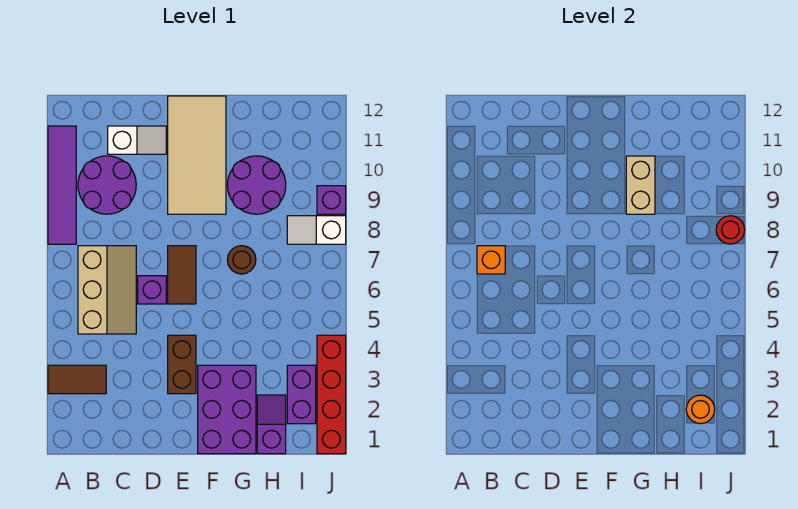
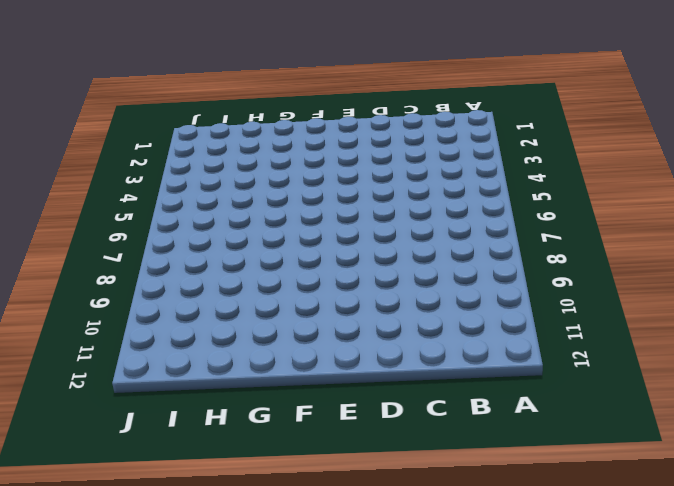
none -> brown tile A3:B3 level 1
none -> purple tile A8:A11 level 1
none -> tan slope B5:C7 level 1 top B

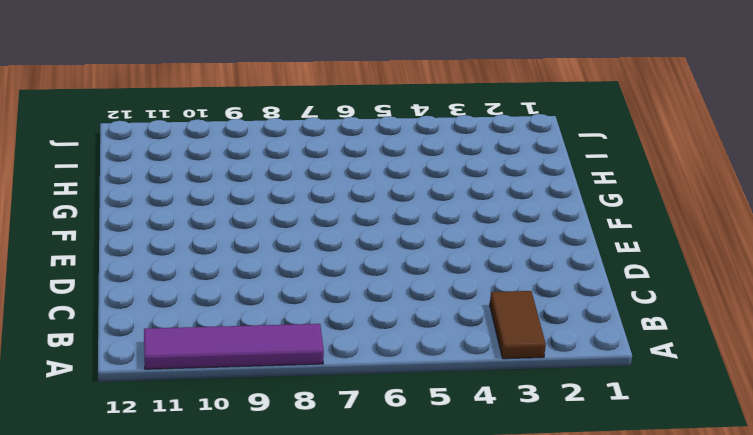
none -> tan slope B5:C7 level 1 top B
none -> purple round brick B9:C10 level 1
none -> white slope C11:D11 level 1 top C

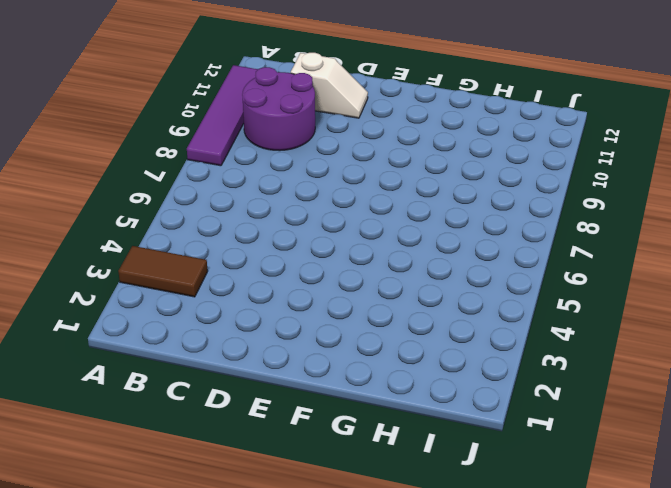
none -> tan slope B5:C7 level 1 top B
none -> purple brick D6 level 1
none -> brown brick E3:E4 level 1

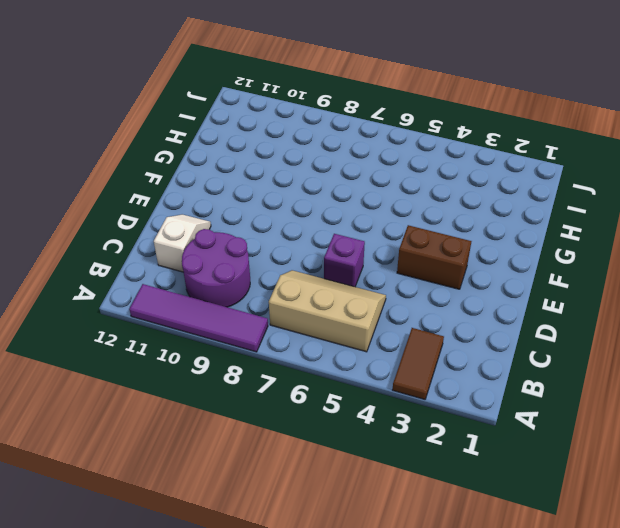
none -> brown tile E6:E7 level 1
none -> tan tile E9:F12 level 1
none -> purple brick F1:G3 level 1

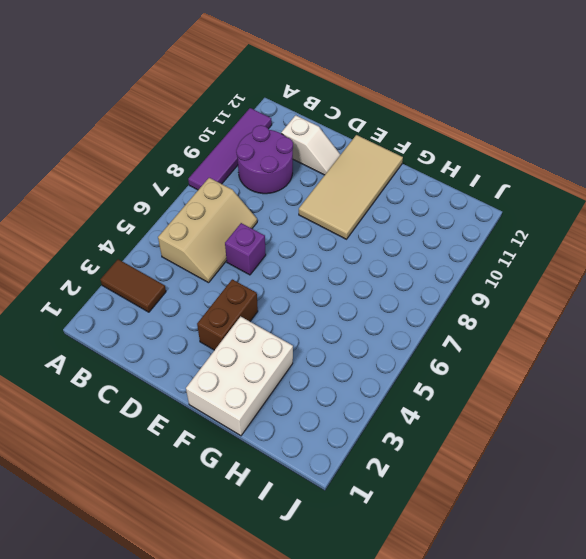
white brick F1:G3 level 1 -> purple brick F1:G3 level 1
none -> brown tile E6:E7 level 1
none -> brown round brick G7 level 1
none -> purple round brick G9:H10 level 1

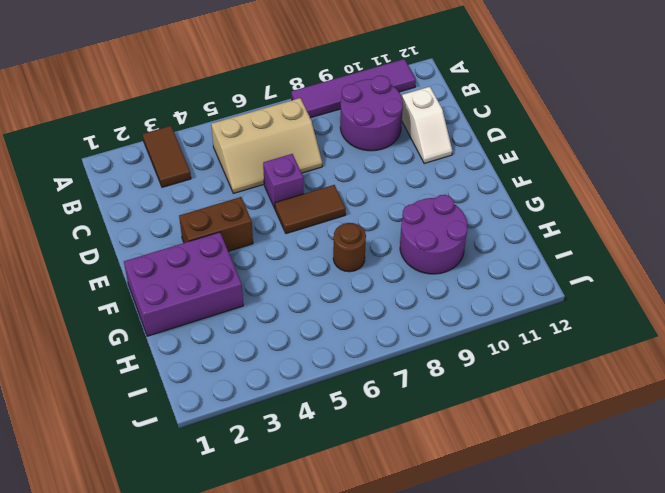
none -> tan tile E9:F12 level 1
none -> purple slope H1:H2 level 1 top 1
none -> purple brick I2:I3 level 1

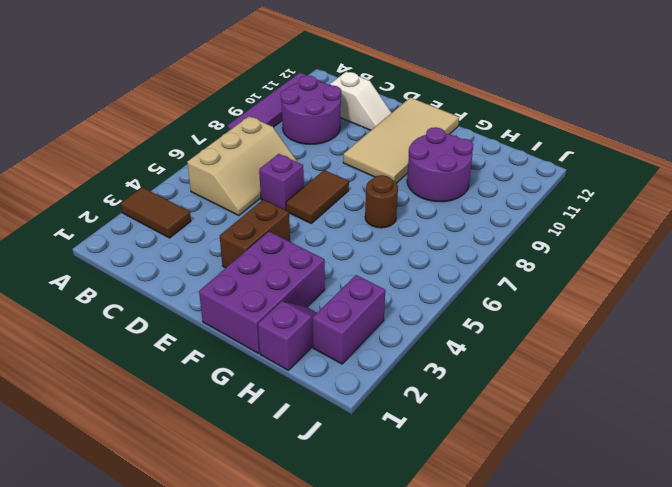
none -> white slope I8:J8 level 1 top J
none -> red brick J1:J4 level 1
none -> purple brick J9 level 1

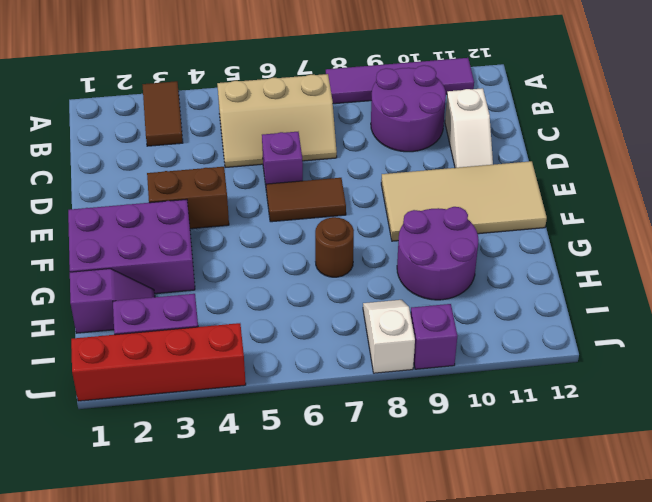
none -> orange brick B7 level 2
none -> tan brick G9:G10 level 2
none -> orange round brick I2 level 2

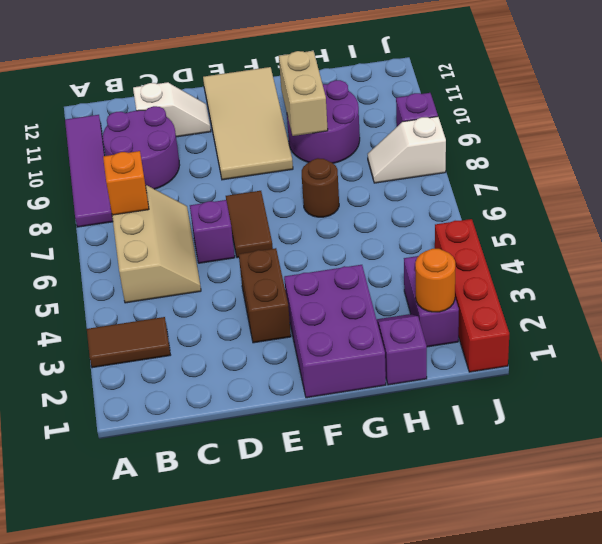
none -> red round brick J8 level 2

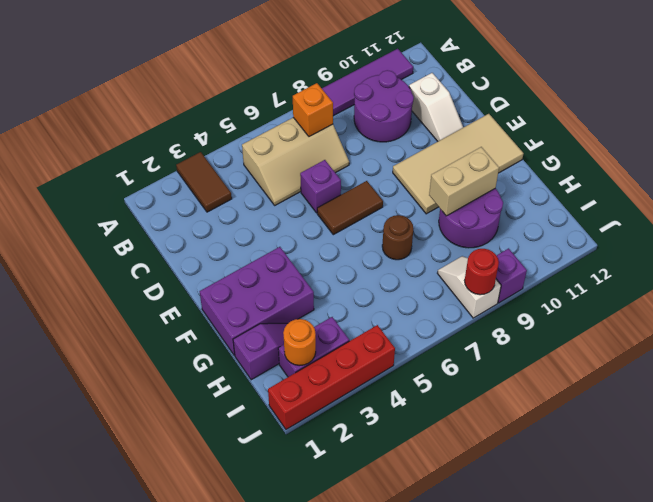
none -> brown brick E3:E4 level 1

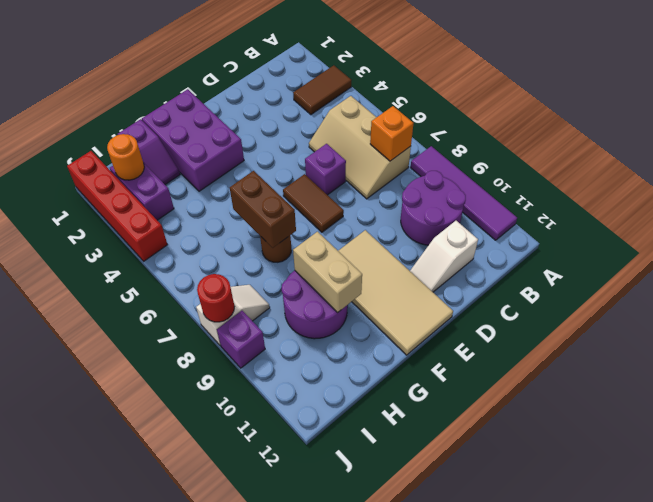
brown brick G6:G7 level 2 -> brown brick E3:E4 level 1

